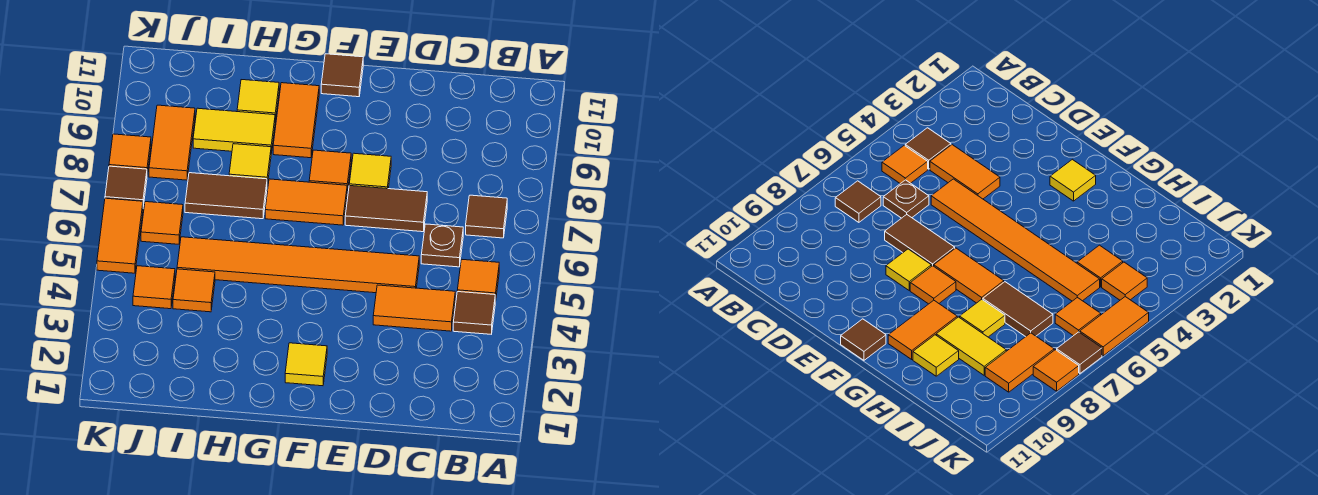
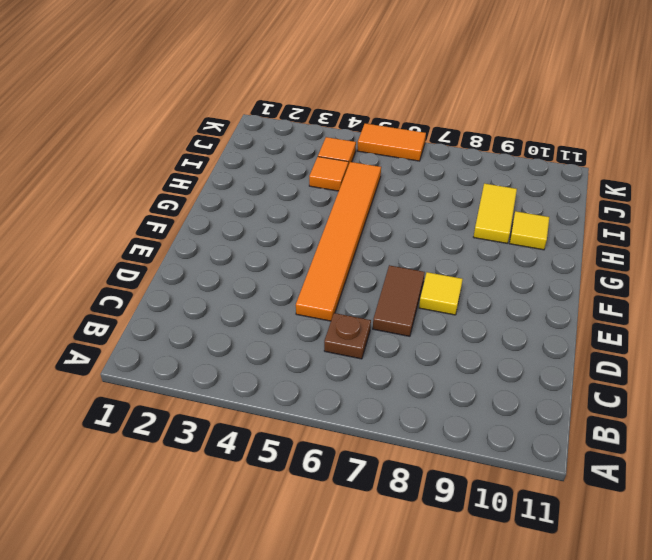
none -> brown tile B4 level 1
none -> orange tile B5 level 1
none -> brown tile B7 level 1

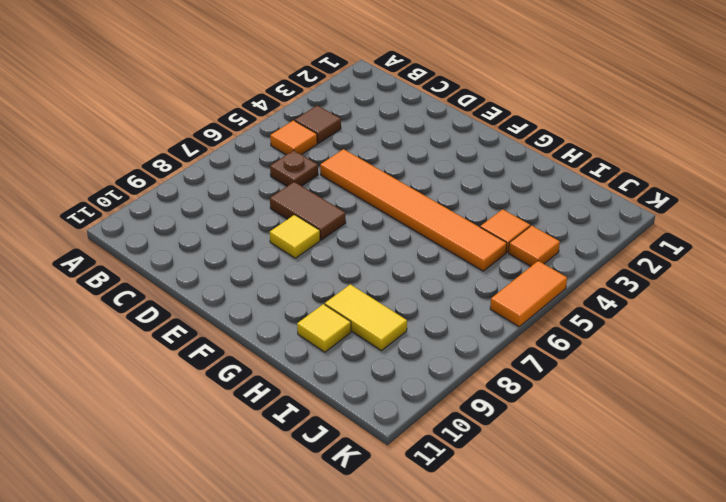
none -> brown tile B7 level 1
none -> orange tile C4:D4 level 1
none -> yellow tile F2 level 1

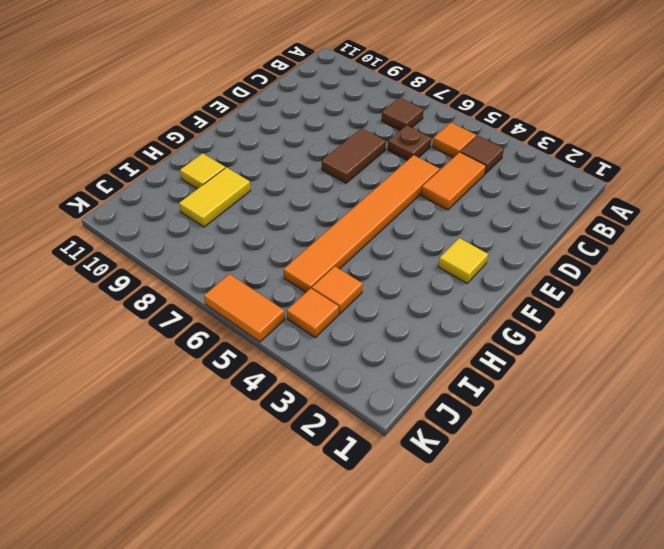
none -> yellow tile E8 level 1
none -> orange tile F7:G7 level 1
none -> orange tile F8 level 1

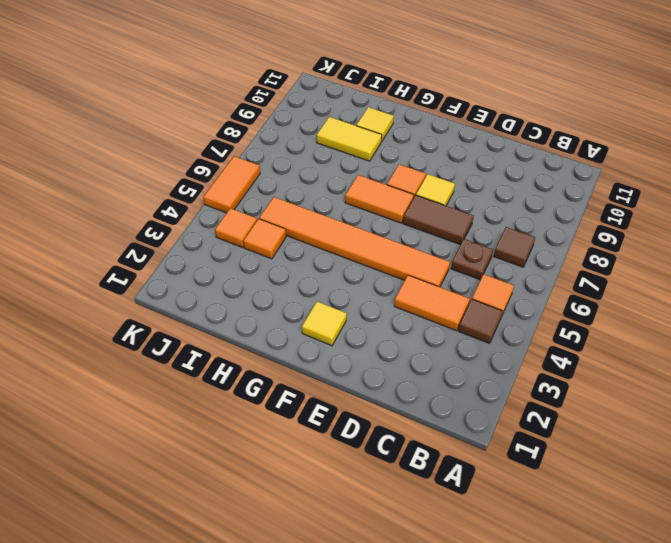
none -> brown tile F11 level 1
none -> orange tile G9:G10 level 1
none -> brown tile H7:I7 level 1

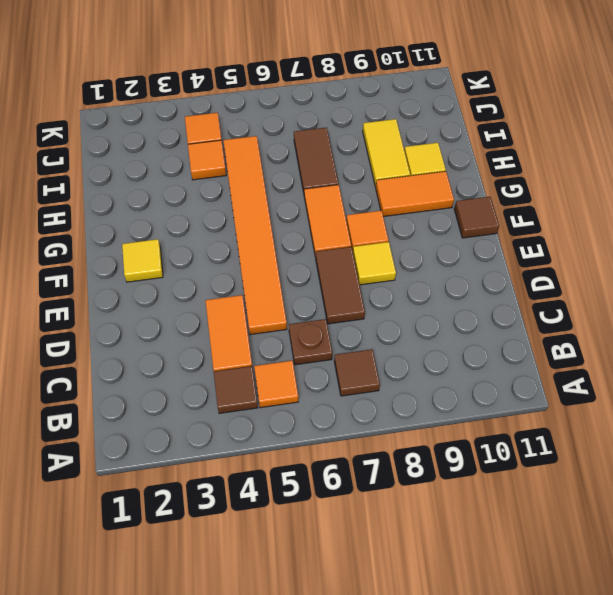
none -> yellow tile H8 level 1
none -> orange tile J6 level 1
none -> orange tile J8:J9 level 1

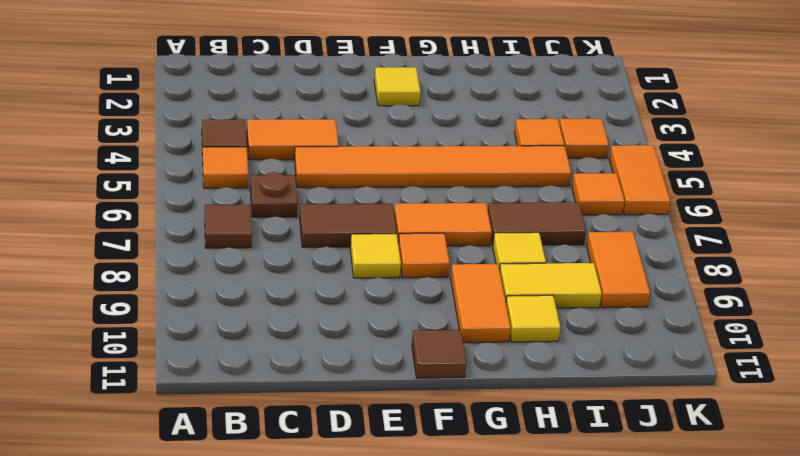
none -> brown tile K7 level 1
none -> orange tile K8 level 1

